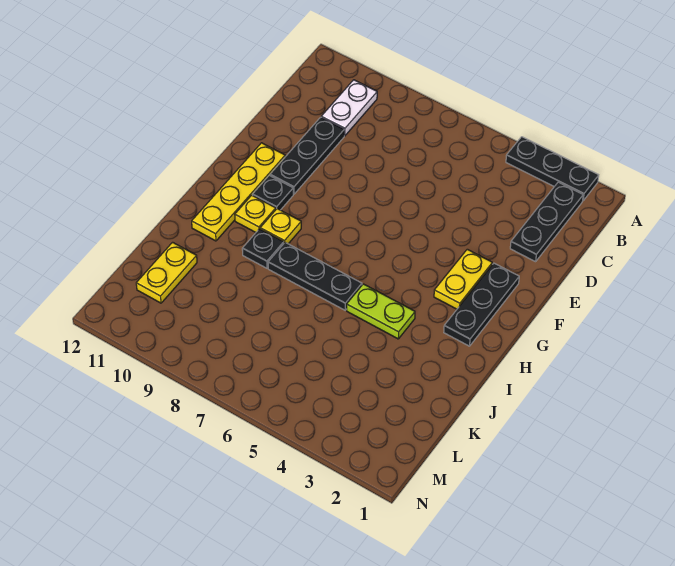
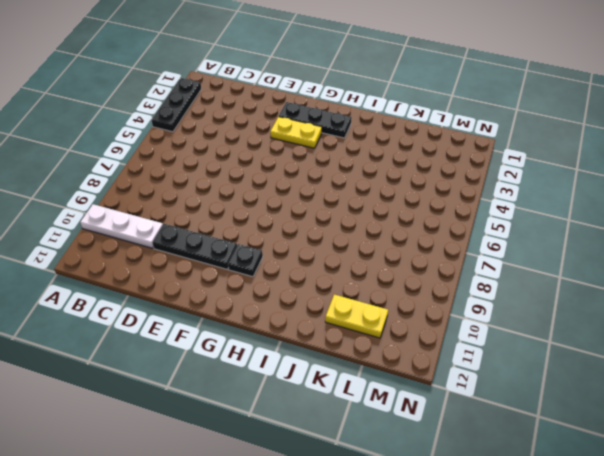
white plate A10:C10 level 1 -> white plate B10:C10 level 1
none -> black plate B2:D2 level 1
none -> yellow plate F11:I11 level 1
none -> yellow plate H9 level 1

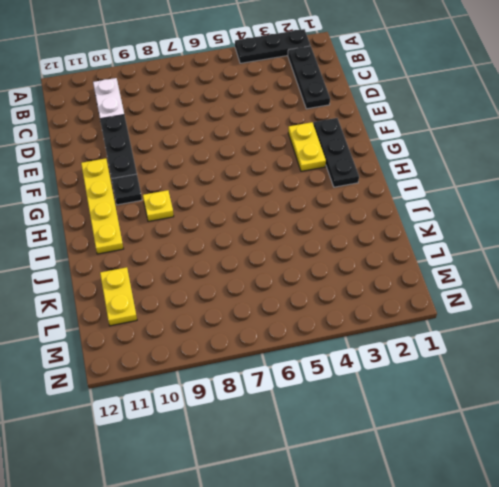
none -> yellow plate H10 level 1
none -> lime plate I4:I5 level 1
none -> black plate I6:I8 level 1

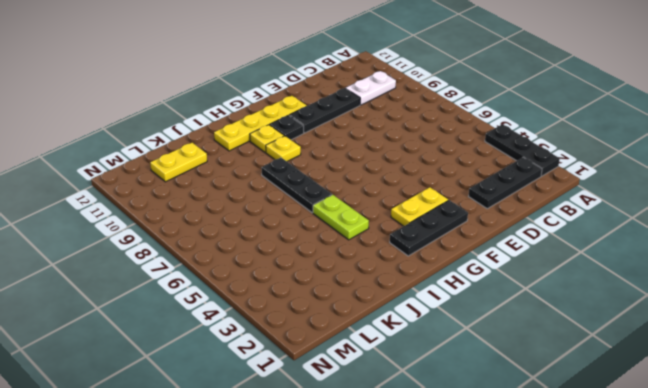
none -> black plate I9 level 1

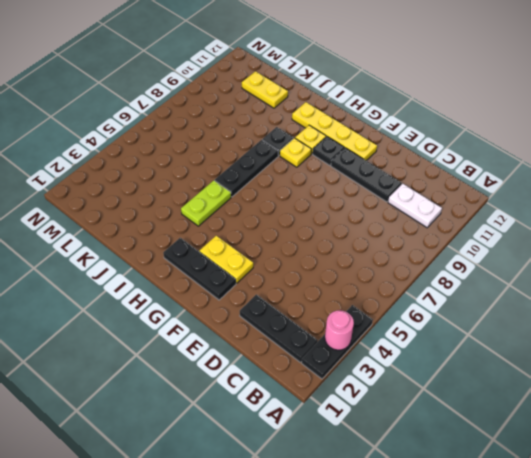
pink round brick A3 level 2 -> none

